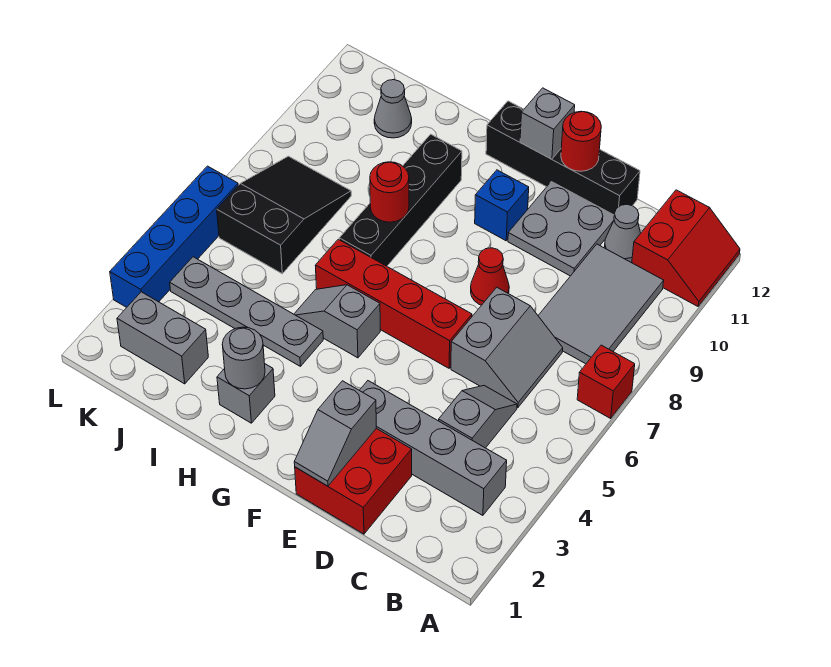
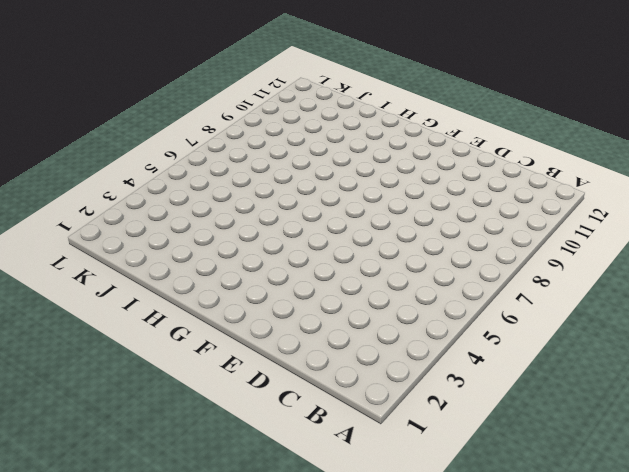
none -> red brick A7 level 1
none -> red slope A11:B12 level 1 top B
none -> grey brick B3:E3 level 1

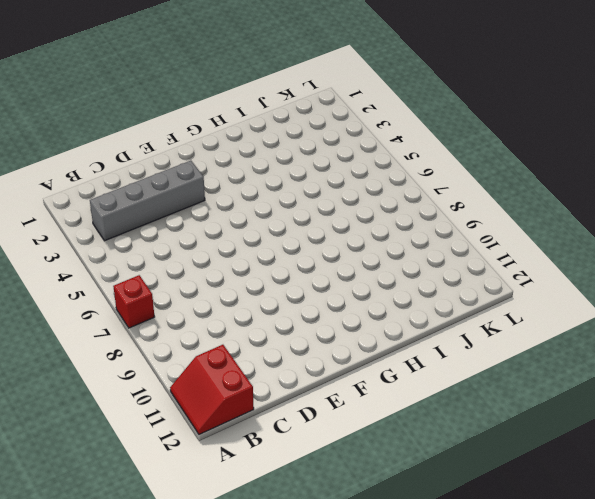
none -> grey tile B8:C10 level 1
none -> grey slope C4:C5 level 1 top 4
none -> grey slope C6:D7 level 1 top D

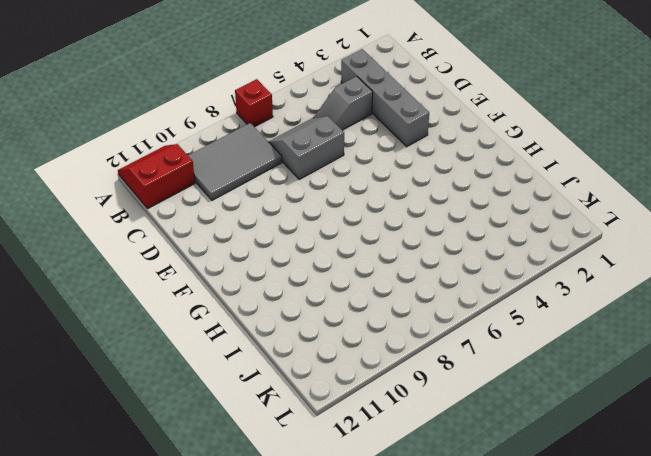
none -> grey cone C11 level 1
none -> red brick D1:E2 level 1
none -> grey plate D10:E11 level 1

